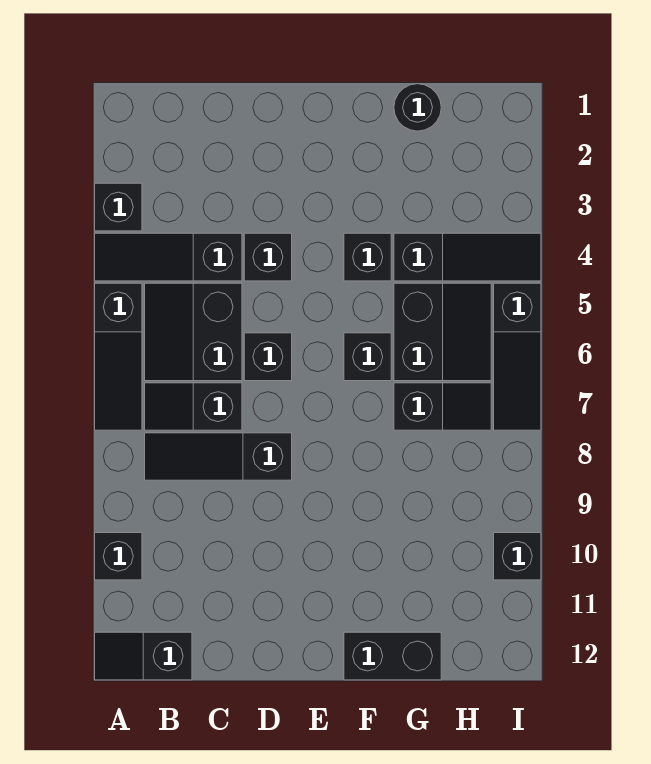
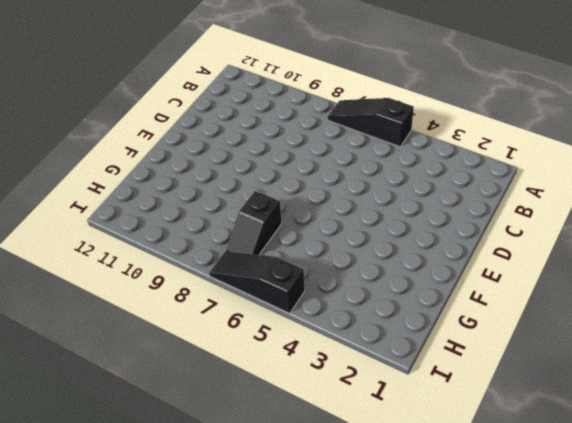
none -> black brick A3 level 1
none -> black slope A4:C4 level 1 top C
none -> black brick A10 level 1

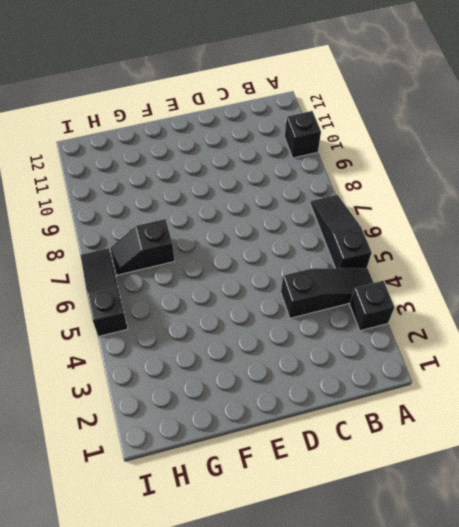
none -> black slope A12:B12 level 1 top B
none -> black slope B5:C6 level 1 top C
none -> black slope B7:C7 level 1 top C

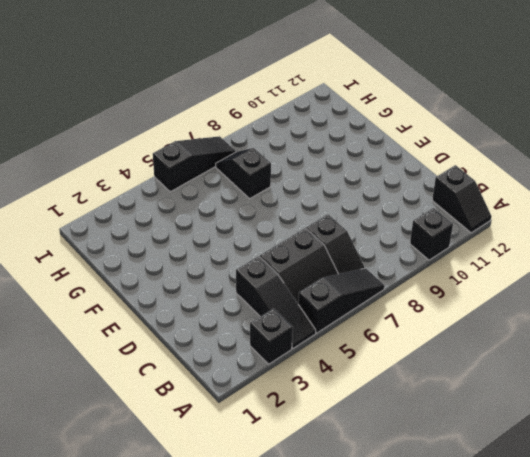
none -> black slope B8:D8 level 1 top D
none -> black brick D4 level 1
none -> black brick D6 level 1

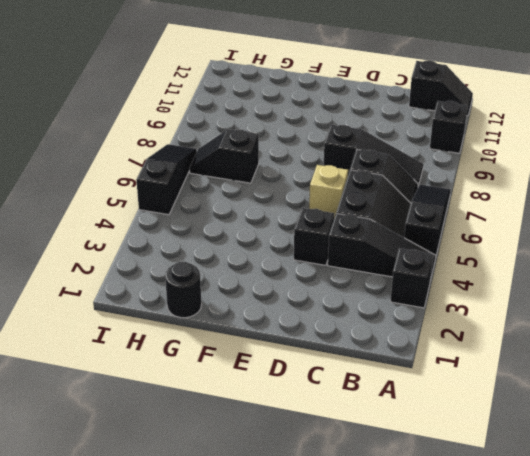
tan brick D6 level 1 -> black brick D6 level 1
none -> black brick F4 level 1
none -> black brick F6 level 1
none -> black brick F12:G12 level 1

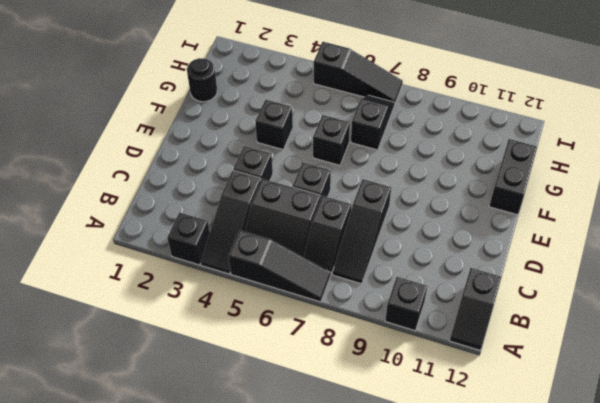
none -> black slope G4:I4 level 1 top G
none -> black slope G5:H6 level 1 top G
none -> black brick I10 level 1

